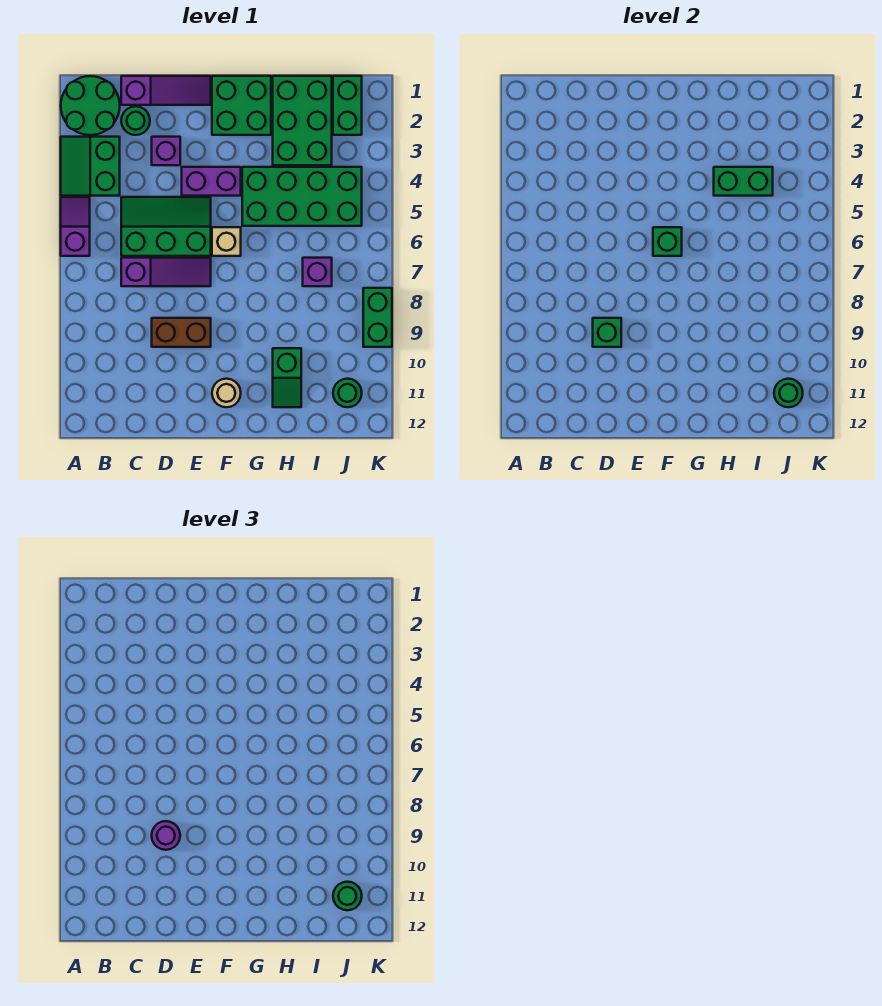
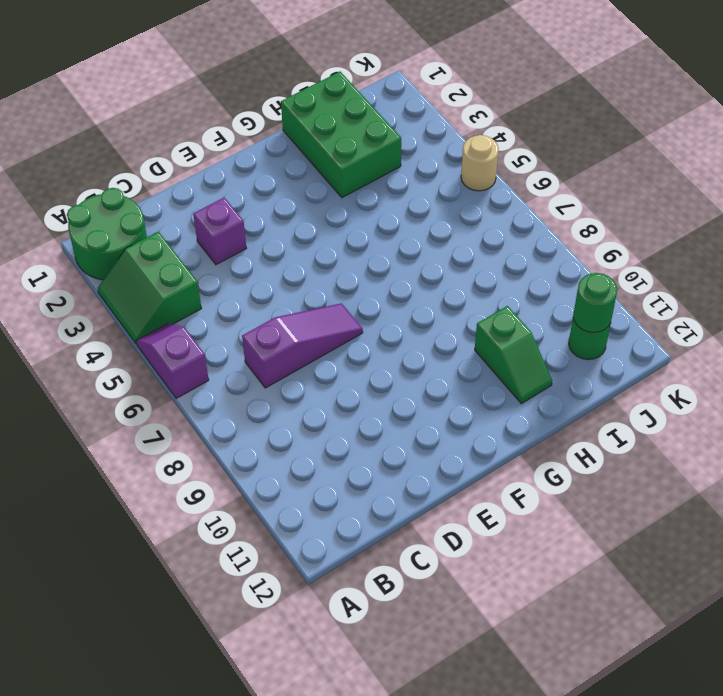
tan round brick K5 level 1 -> tan round brick F11 level 1
none -> purple slope C1:E1 level 1 top C
none -> green round brick C2 level 1
none -> green slope C5:E6 level 1 top 6

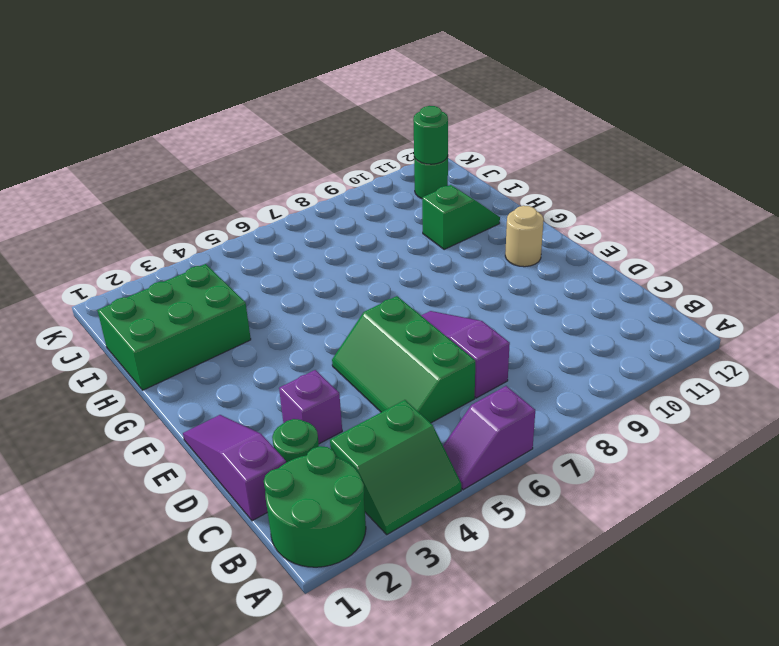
none -> brown brick D9:E9 level 1
none -> purple brick E4:F4 level 1
none -> green brick F1:G2 level 1

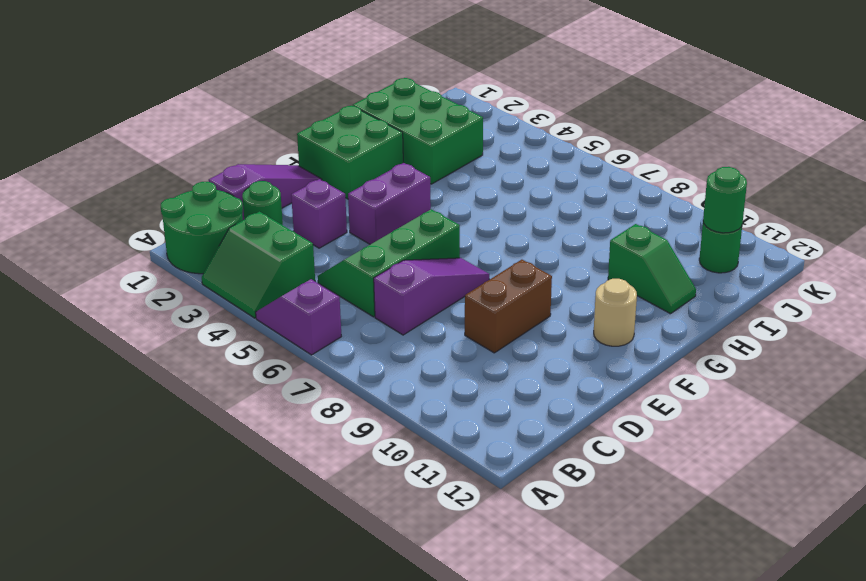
none -> tan brick F6 level 1
none -> green brick G4:J5 level 1
none -> purple brick I7 level 1

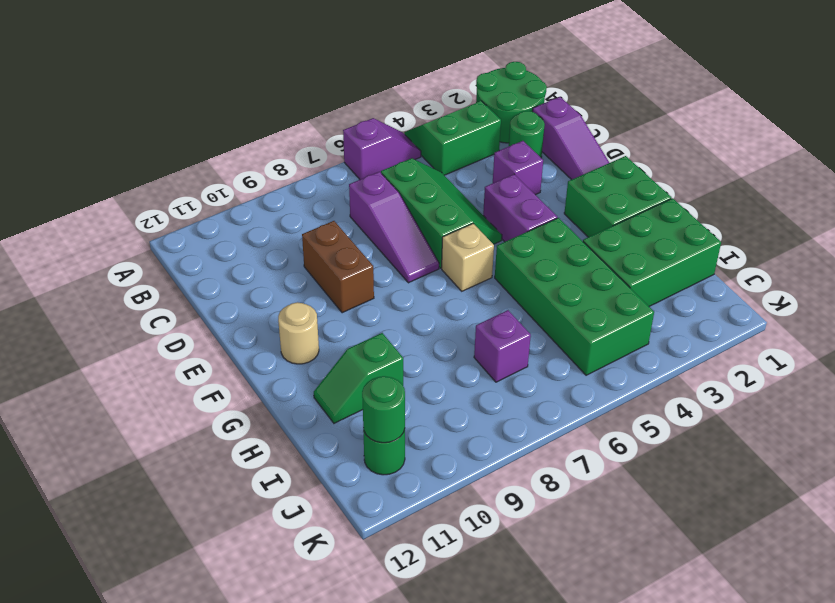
none -> green brick J1:J2 level 1
none -> green brick K8:K9 level 1
none -> green brick D9 level 2

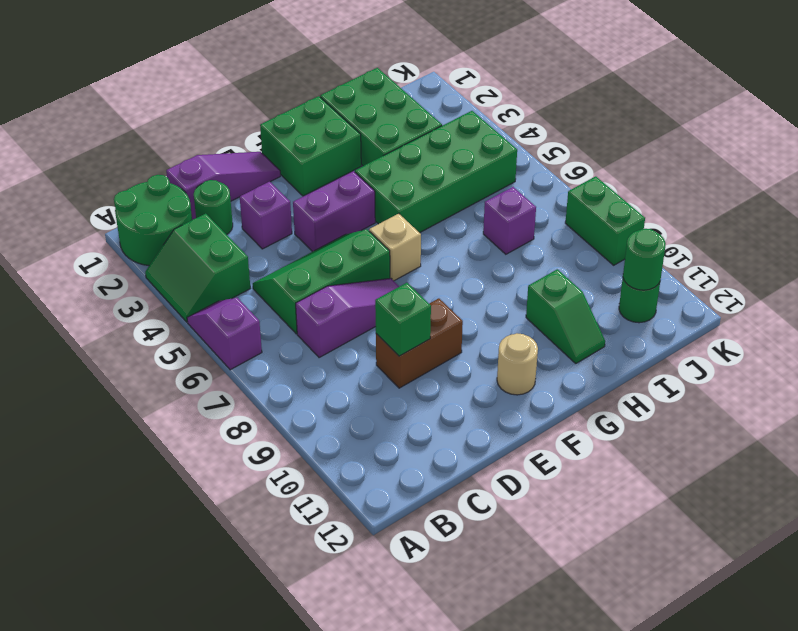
none -> green brick J1:J2 level 1
none -> green brick F6 level 2
none -> green brick H4:I4 level 2

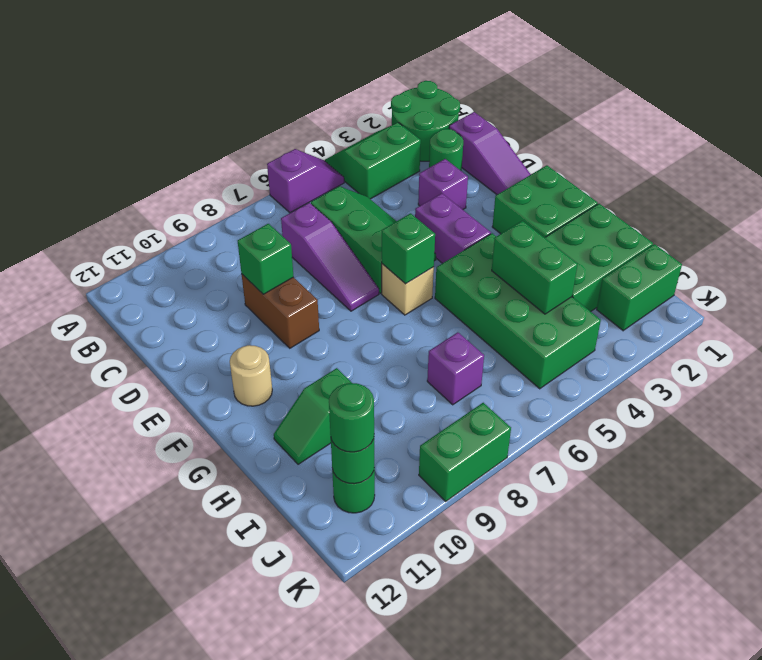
none -> purple round brick D9 level 3

